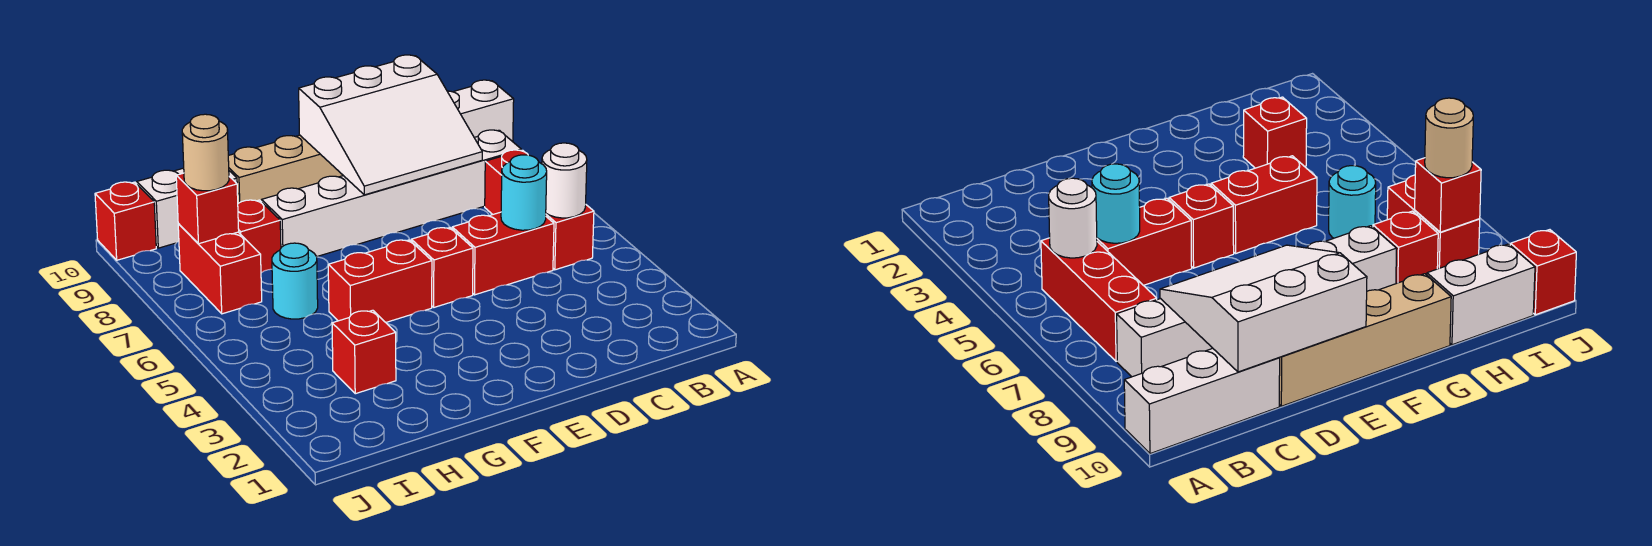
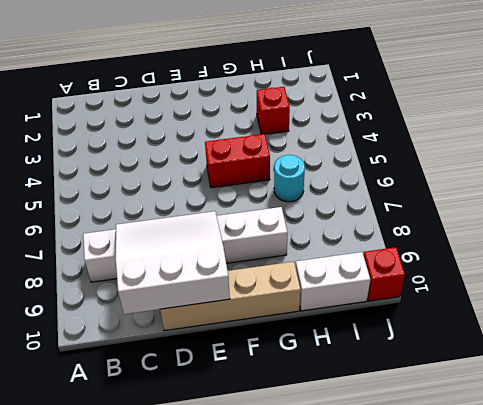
none -> white brick A10:C10 level 1
none -> red brick B5:B7 level 1
none -> red brick C5:D5 level 1

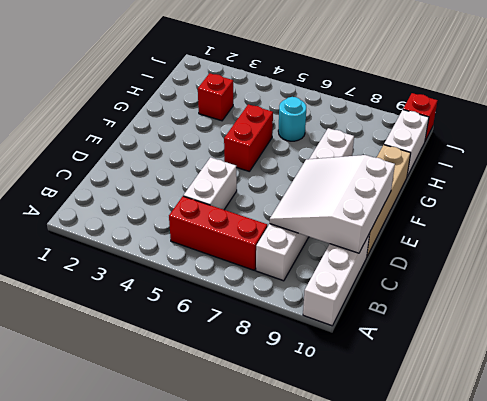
white brick C5:D5 level 1 -> red brick C5:D5 level 1
none -> red brick E5 level 1
none -> red brick H8 level 1
none -> red brick I7:I8 level 1

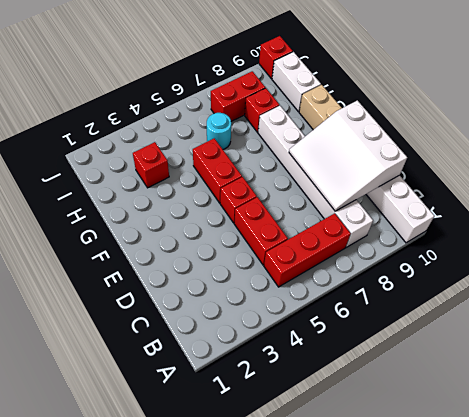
none -> white round brick B5 level 2
none -> cyan round brick C5 level 2
none -> red brick I8 level 2

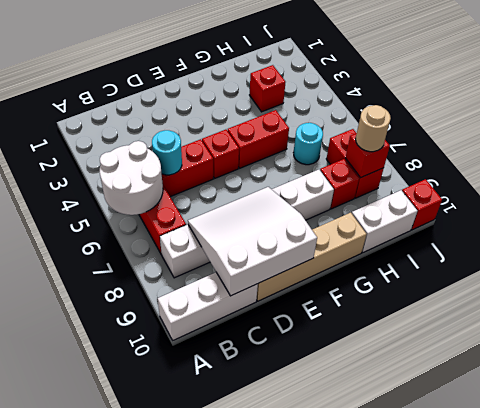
white round brick A5:B6 level 2 -> white round brick B5 level 2

